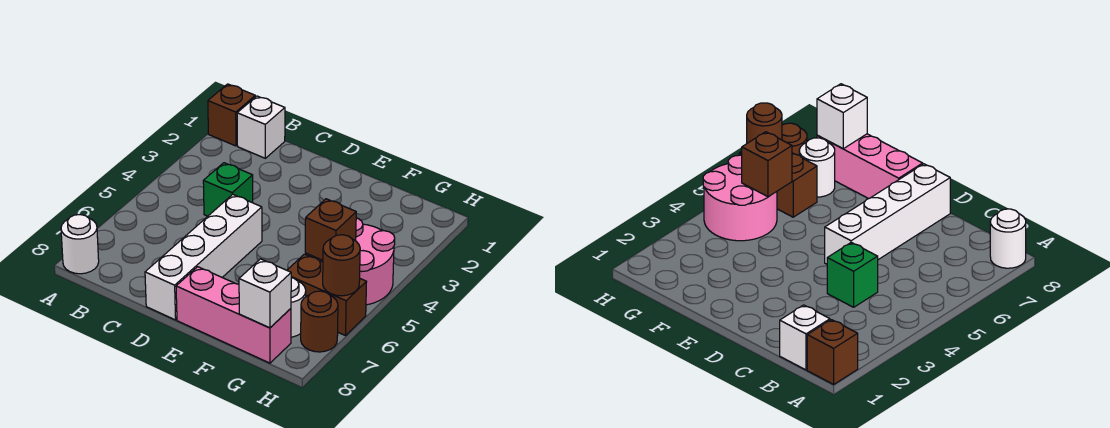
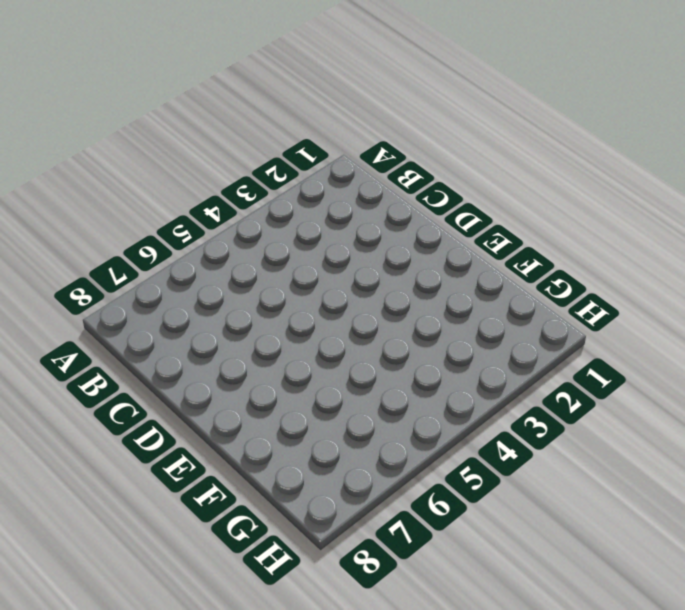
none -> brown brick A1 level 1
none -> white round brick A8 level 1
none -> white brick B1 level 1

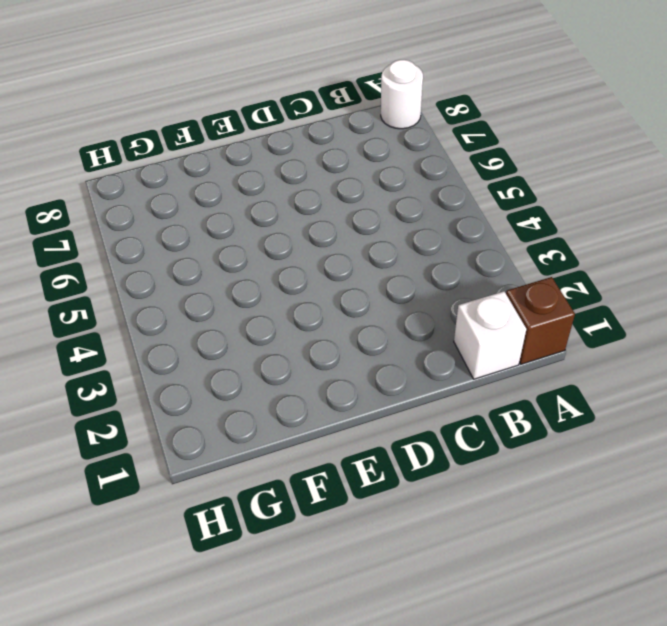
none -> green brick C4 level 1
none -> white brick D5:D8 level 1
none -> pink brick E8:G8 level 1

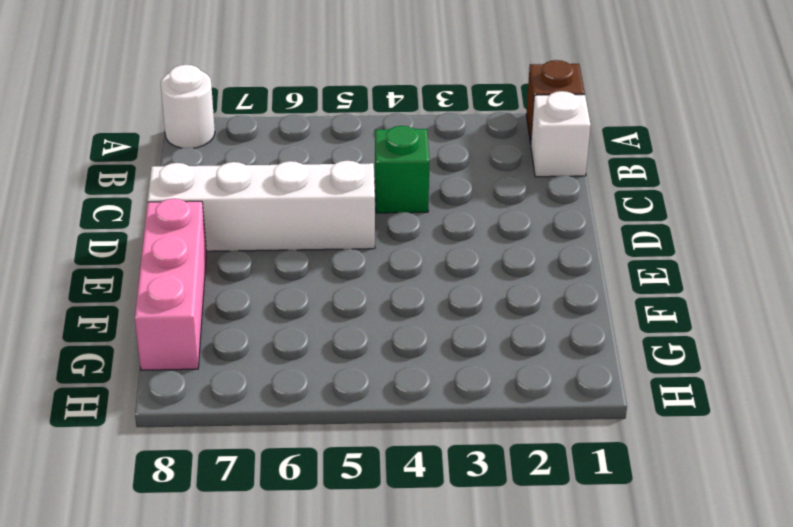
none -> pink round brick G4:H5 level 1
none -> brown brick G6:H6 level 1
none -> white round brick G7 level 1

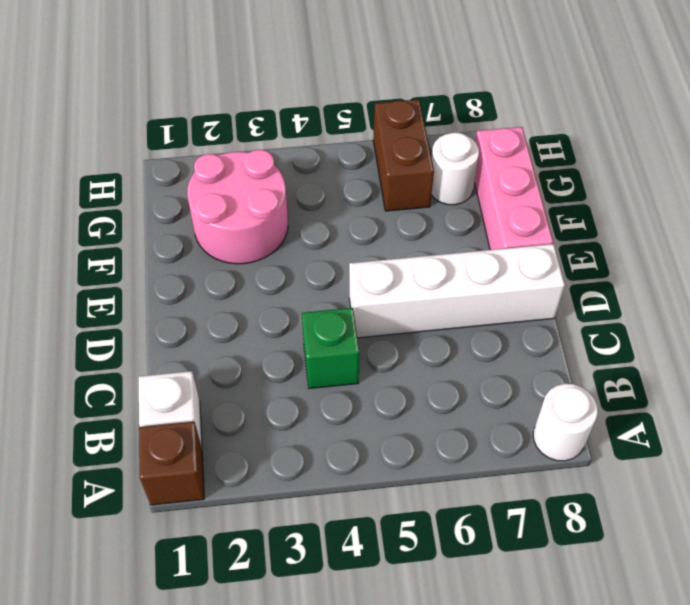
pink round brick F2:G3 level 1 -> pink round brick G4:H5 level 1
none -> brown round brick H7 level 1
none -> brown brick G5 level 2
none -> white brick G8 level 2

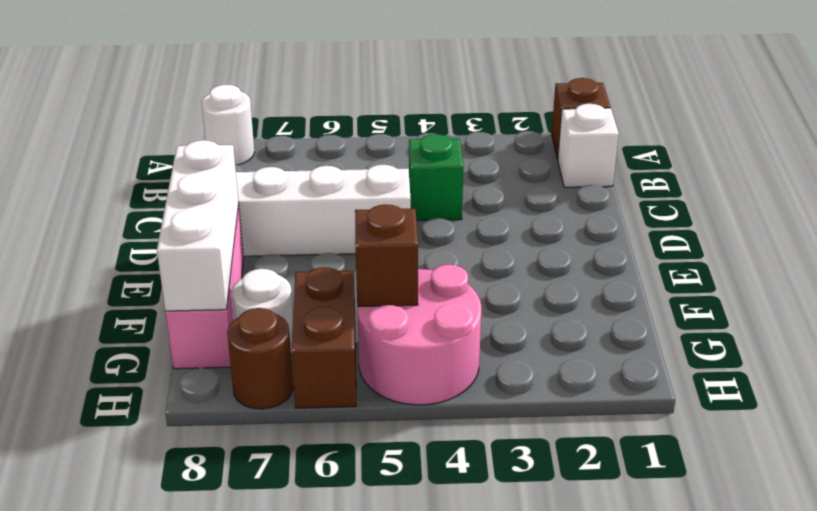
white brick E8:G8 level 2 -> white brick G8 level 2
none -> brown round brick H6 level 2

